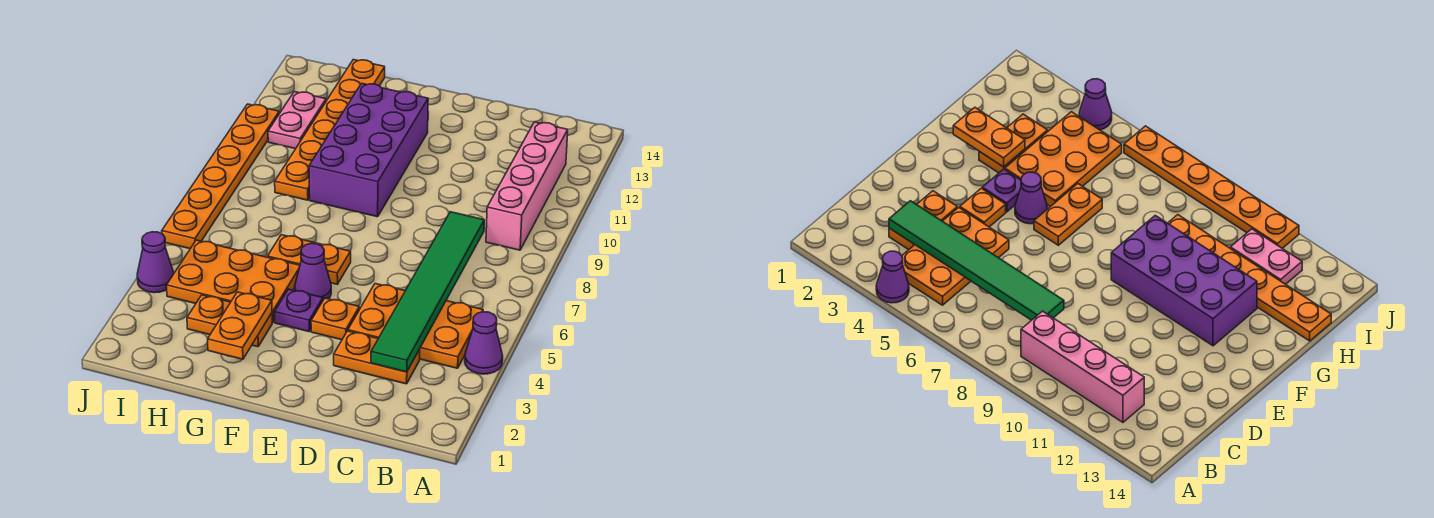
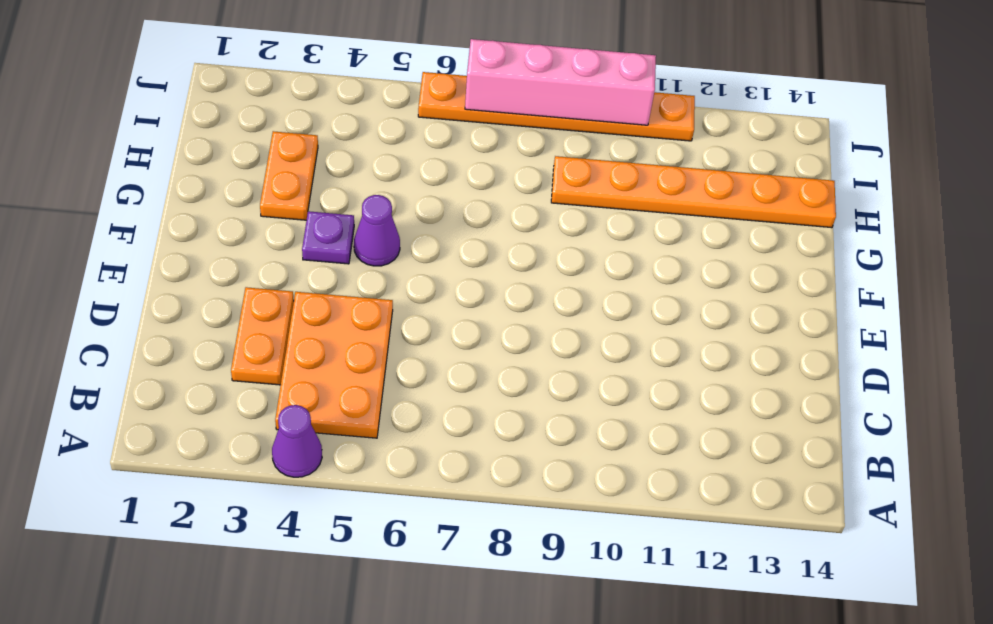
pink brick J7:J10 level 2 -> pink brick B9:B12 level 1
none -> orange plate E4 level 1
none -> orange plate F6:G6 level 1
none -> purple brick F9:G12 level 1

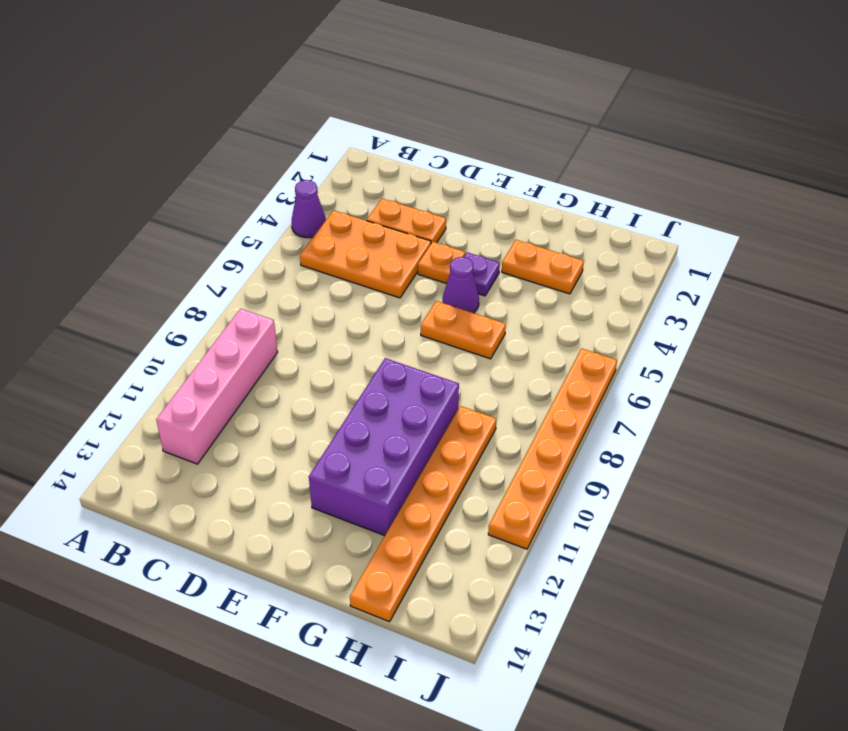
none -> orange plate G4:I5 level 1
none -> pink plate I11:I12 level 1
none -> purple cone J4 level 1

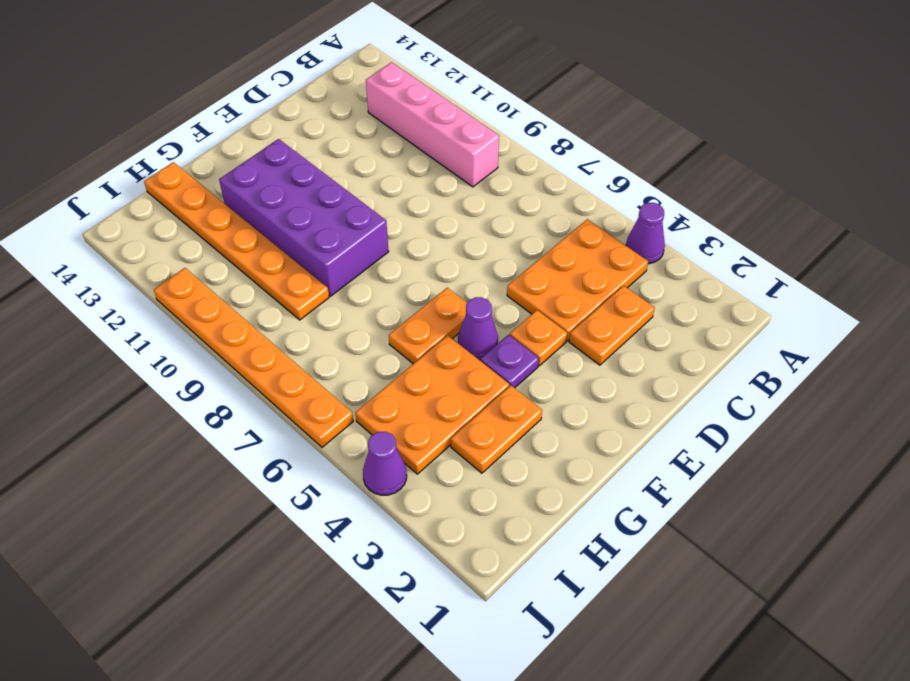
none -> pink plate I11:I12 level 1
none -> green tile C3:C8 level 2
none -> orange plate G2:G3 level 2

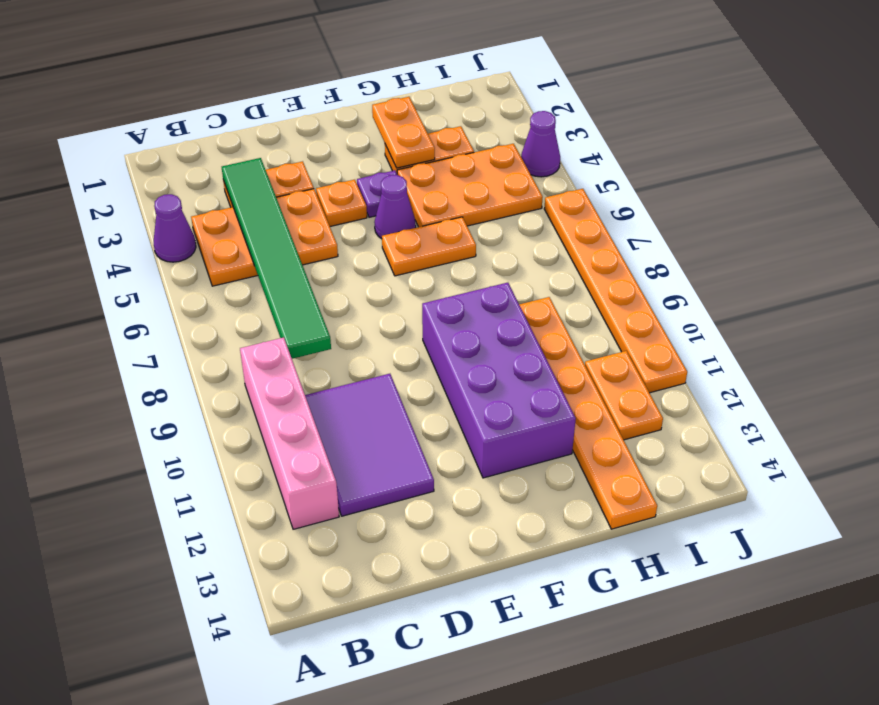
purple tile C10:D12 level 1 -> none
orange plate I11:I12 level 1 -> pink plate I11:I12 level 1

